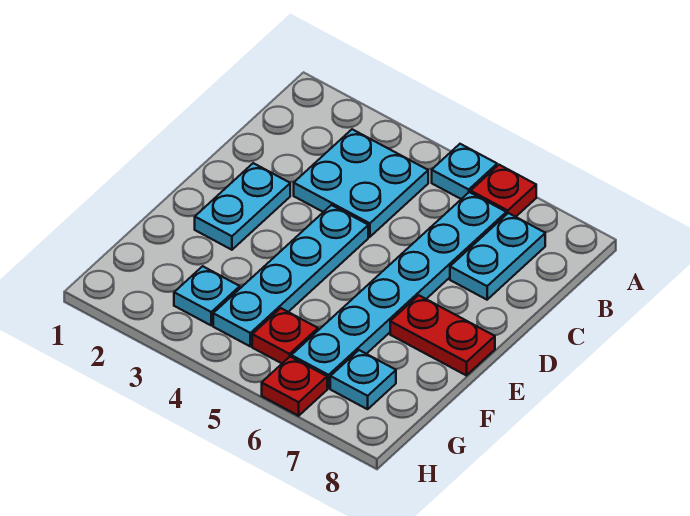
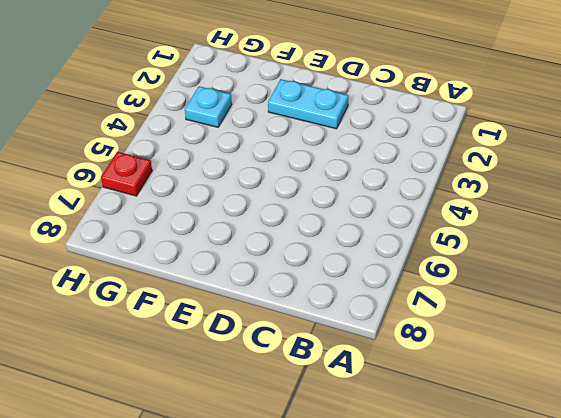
none -> cyan plate A5 level 1
none -> red plate A6 level 1
none -> cyan plate B3:C4 level 1

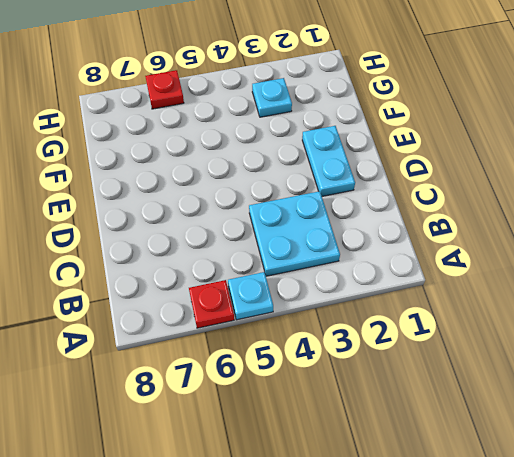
none -> cyan plate B6:G6 level 1
none -> cyan plate B7:C7 level 1
none -> cyan plate D4:G4 level 1

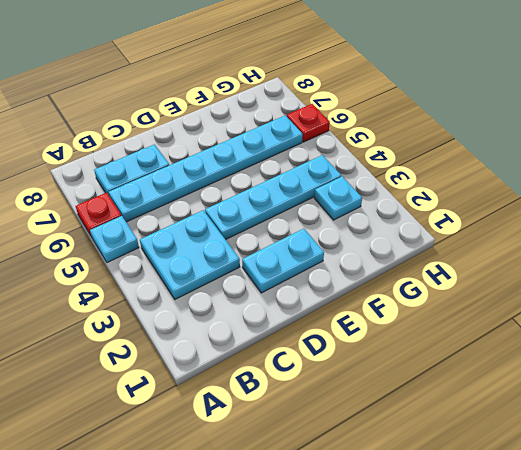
none -> red plate E7:E8 level 1
none -> red plate G5 level 1
none -> cyan plate G7 level 1

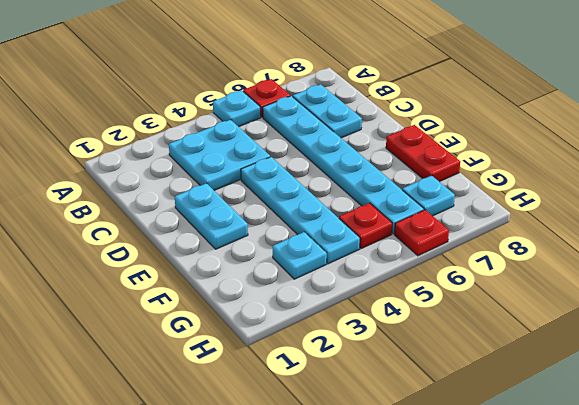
red plate E8:F8 level 1 -> red plate E7:E8 level 1

